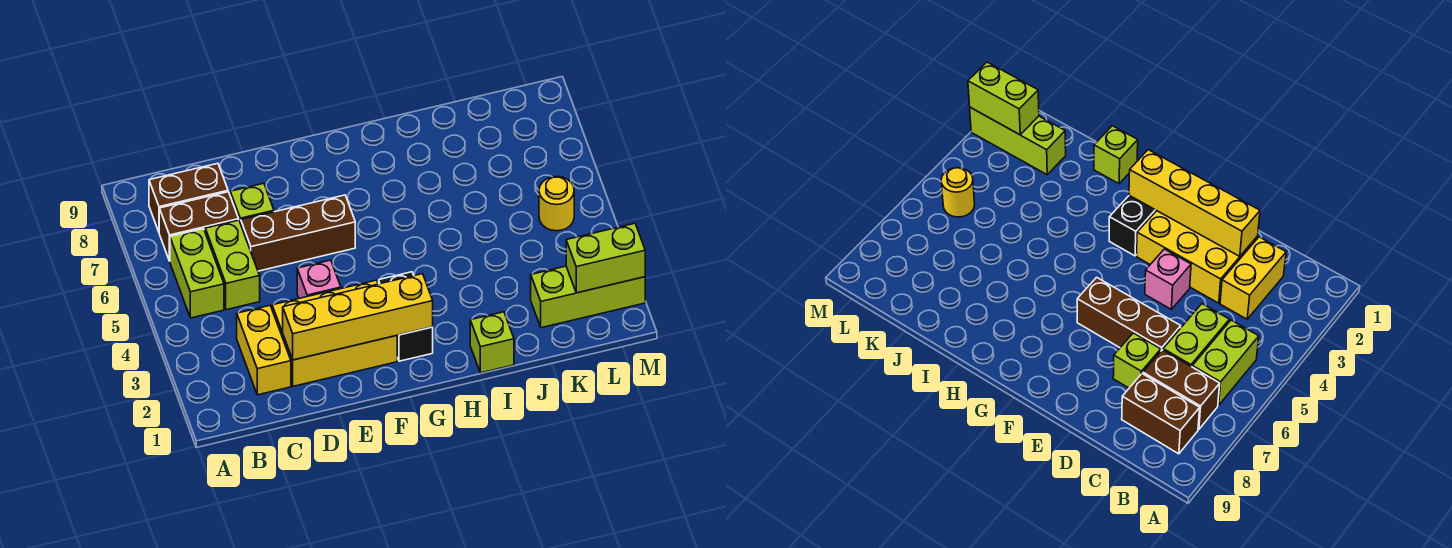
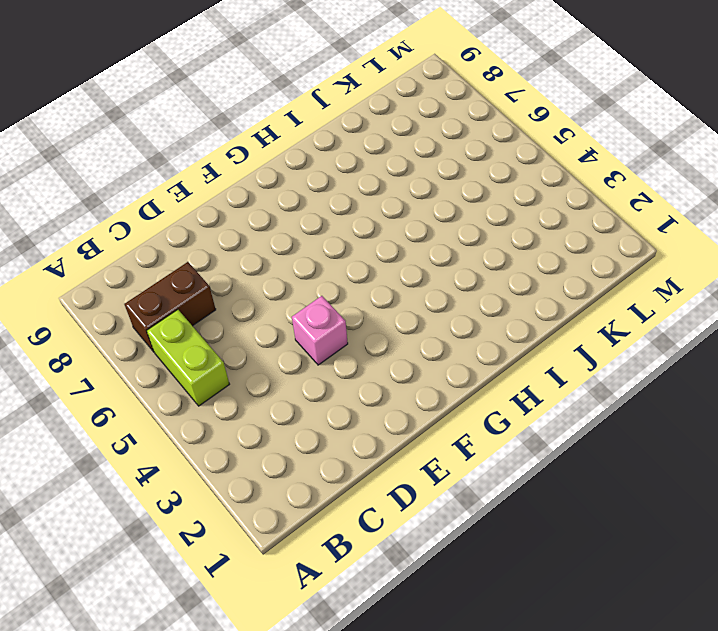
none -> brown brick B8:C8 level 1
none -> yellow brick C2:C3 level 1
none -> lime brick C5:C6 level 1

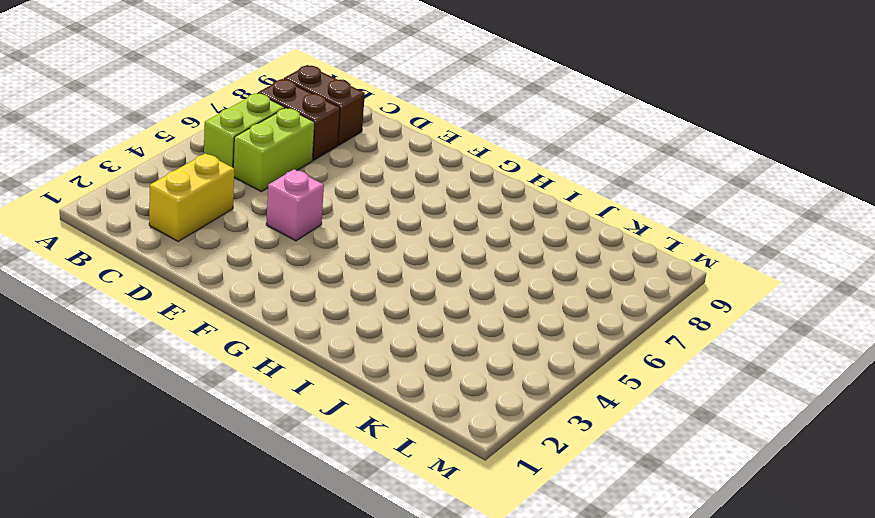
none -> yellow brick D2:F3 level 1
none -> brown brick D6:F6 level 1
none -> lime brick D7 level 1

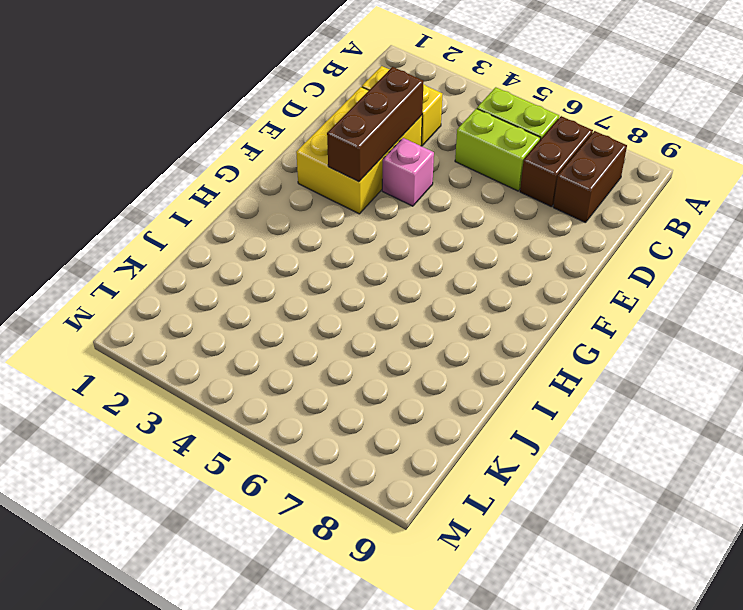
brown brick D3:F3 level 2 -> brown brick D6:F6 level 1
none -> lime brick D7 level 1
none -> black brick G2:G3 level 1
none -> lime brick I1 level 1

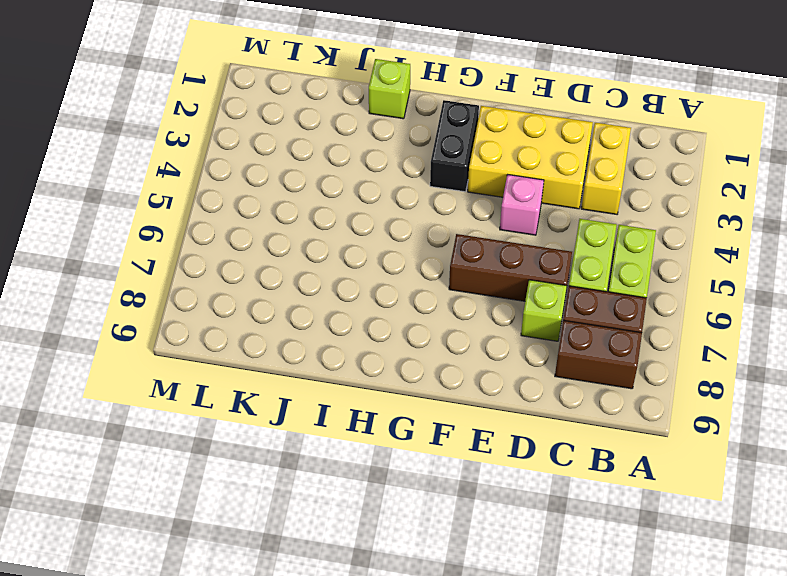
none -> lime brick K2:M2 level 1
none -> yellow round brick L5 level 1
none -> yellow brick D2:G2 level 2

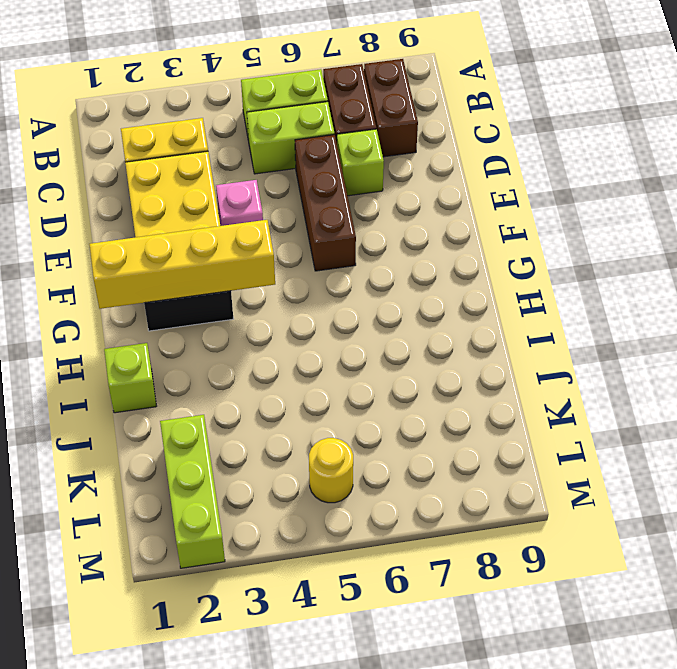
yellow brick G1:G4 level 2 -> yellow brick D2:G2 level 2
none -> lime brick L2:M2 level 2

